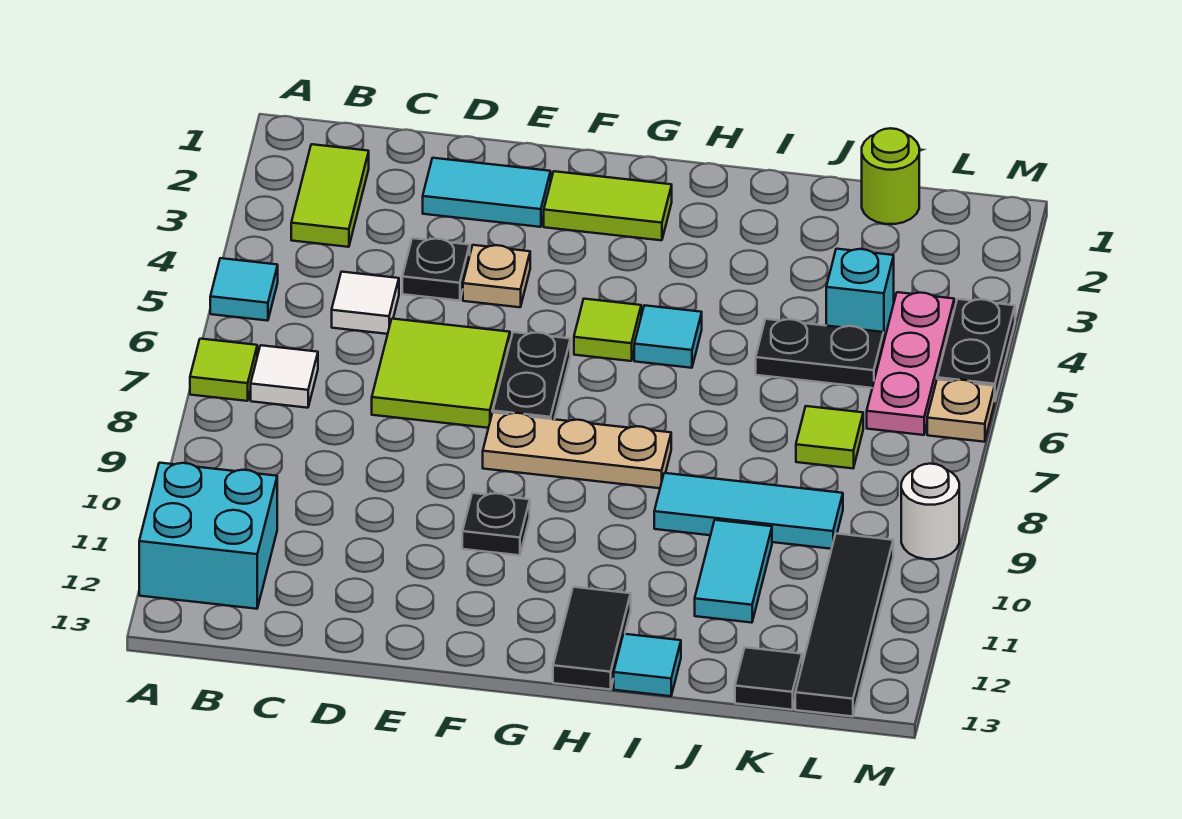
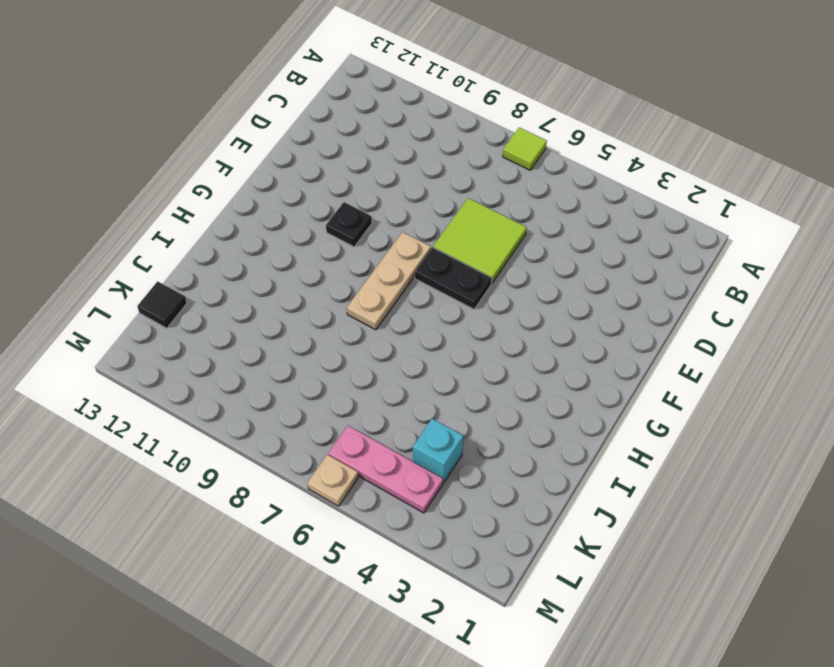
none -> cyan tile A5 level 1
none -> cyan brick A11:B12 level 1
none -> lime tile B2:B3 level 1
none -> white tile B7 level 1

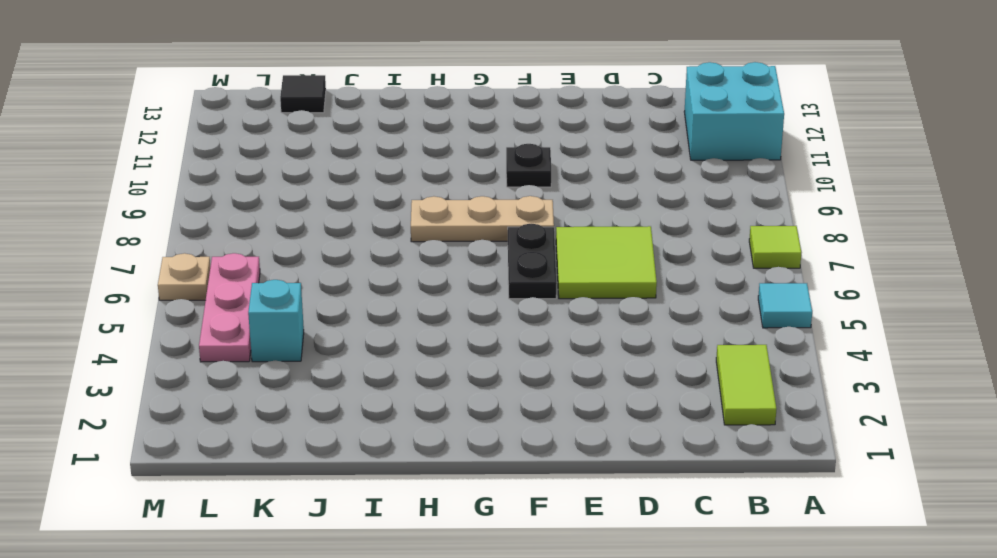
none -> white tile B7 level 1
none -> white tile C5 level 1
none -> cyan tile D2:E2 level 1
none -> black plate D4 level 1

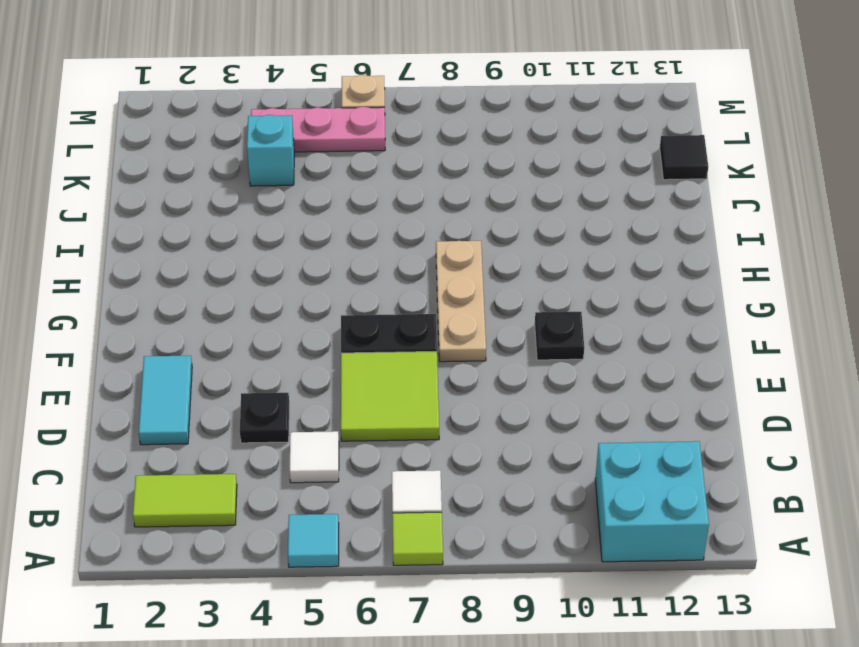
none -> tan plate E4 level 1
none -> lime tile F2:G2 level 1
none -> lime tile G5 level 1
none -> cyan tile H5 level 1

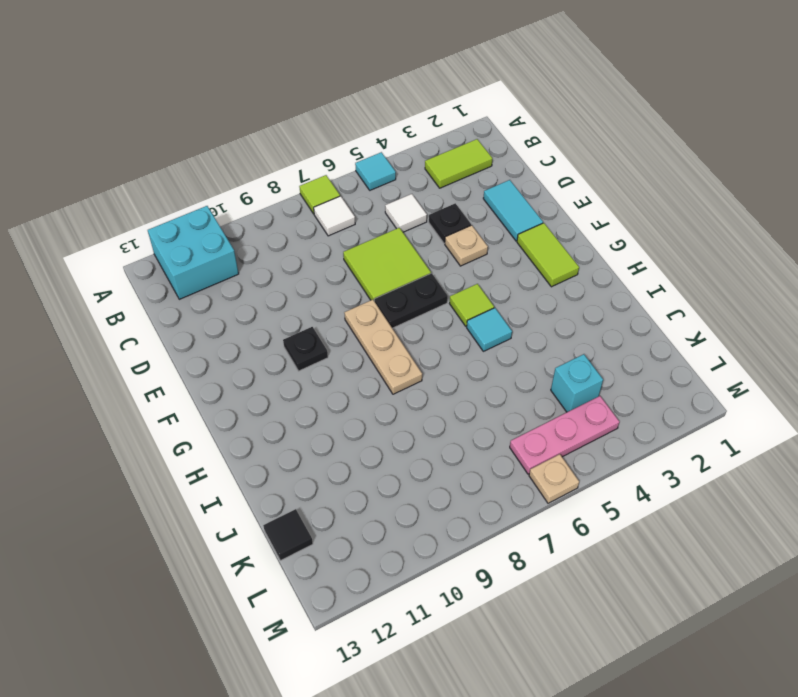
none -> black tile H12:H13 level 1
none -> cyan tile I9:K9 level 1
none -> cyan tile I13 level 1
none -> black plate J5:K5 level 1

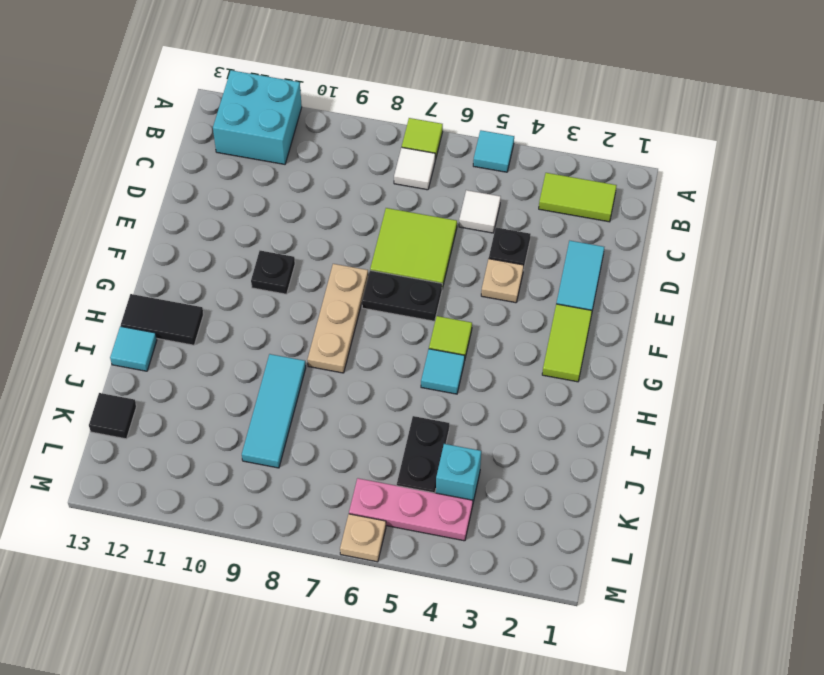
none -> cyan tile J10:J11 level 1
none -> lime round brick K1 level 1
none -> lime tile K7 level 1
none -> black tile L10:L13 level 1

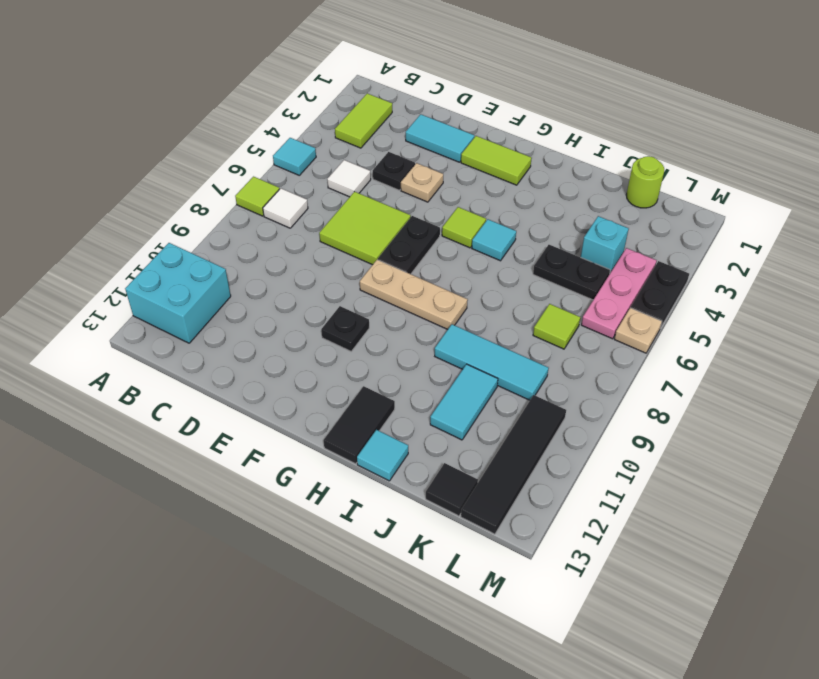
none -> white round brick M9 level 1

